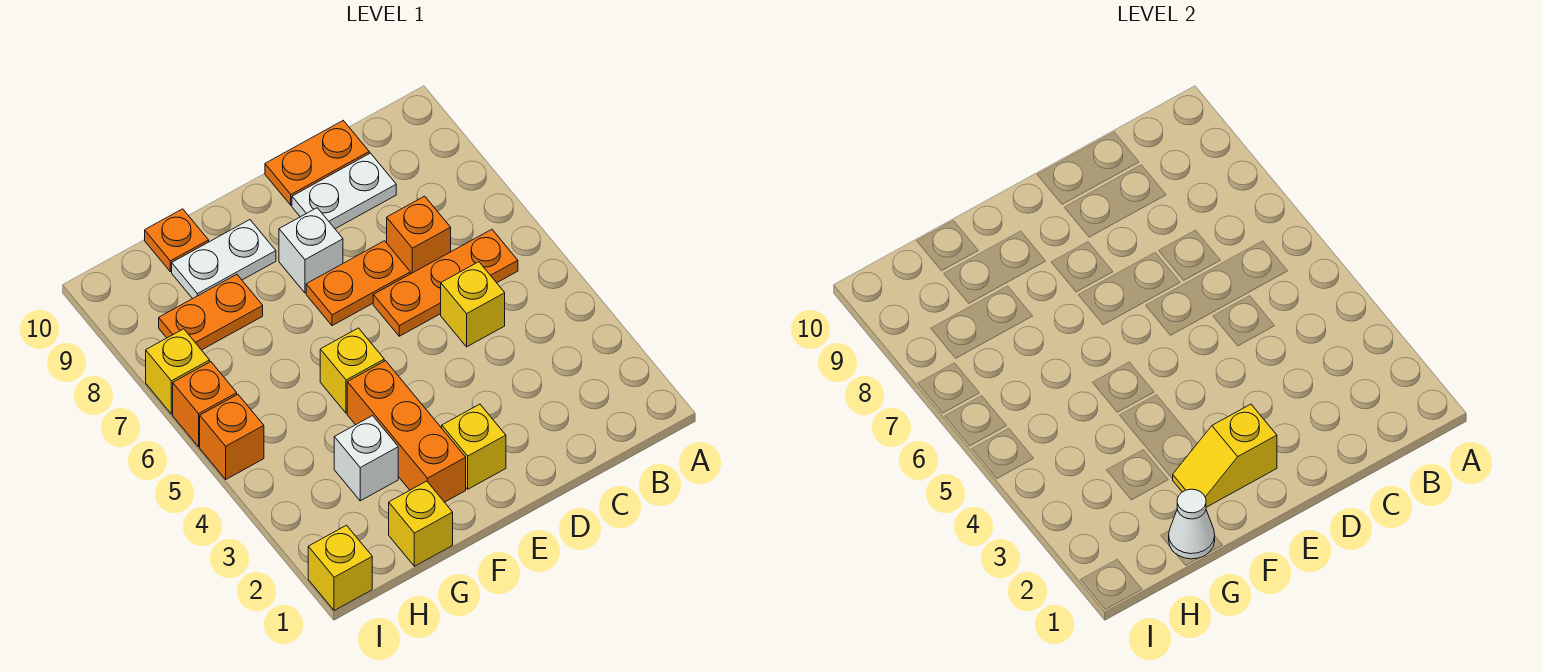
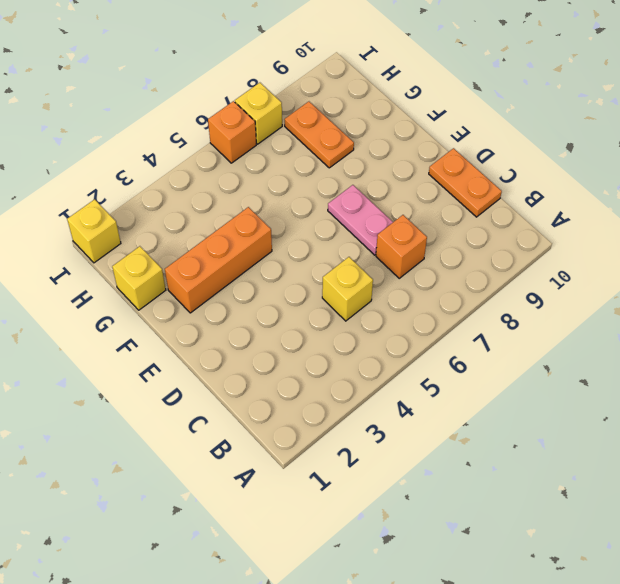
pink plate D7:E7 level 1 -> orange plate D7:E7 level 1
none -> orange plate B6:D6 level 1
none -> white plate C9:D9 level 1
none -> yellow brick E2 level 1

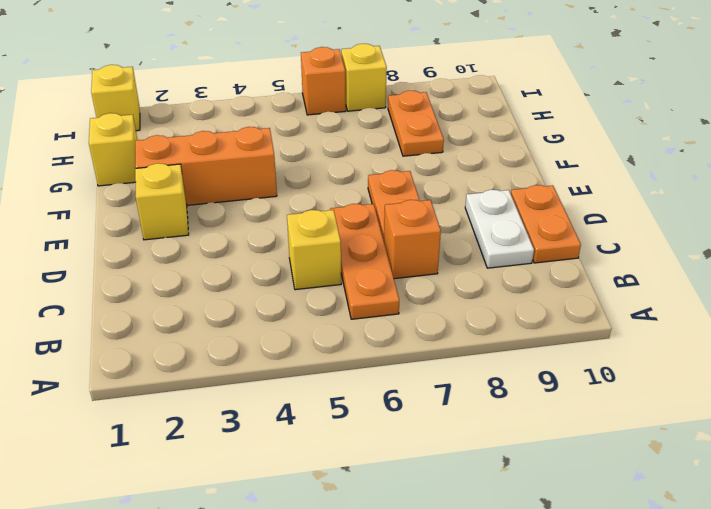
none -> white brick E8 level 1
none -> yellow brick F5 level 1
none -> white plate F9:G9 level 1

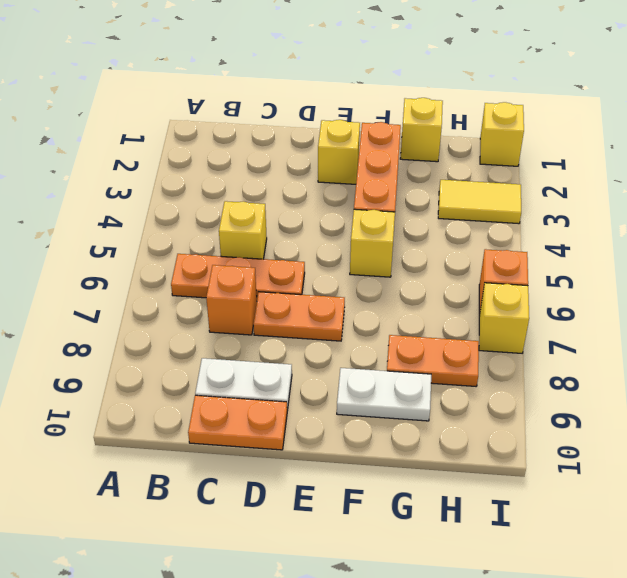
yellow tile H3:I3 level 1 -> none
none -> white brick E8 level 1
none -> white brick G3 level 1
none -> orange plate G10 level 1

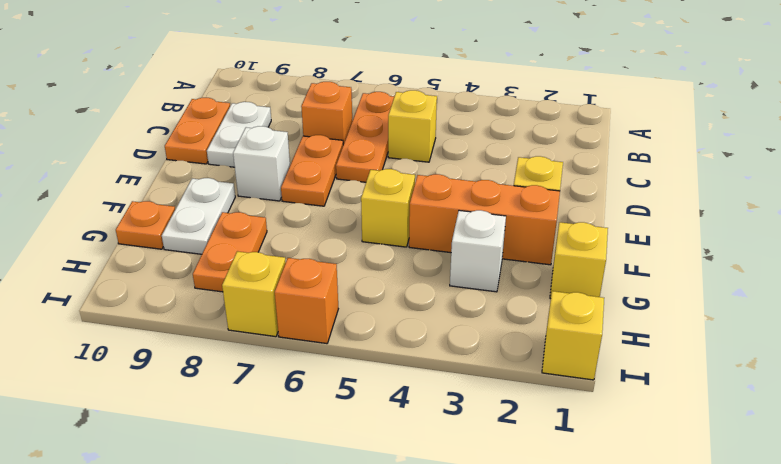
none -> orange brick I5 level 1
none -> yellow slope E2:F2 level 2 top E
none -> white cone G1 level 2

